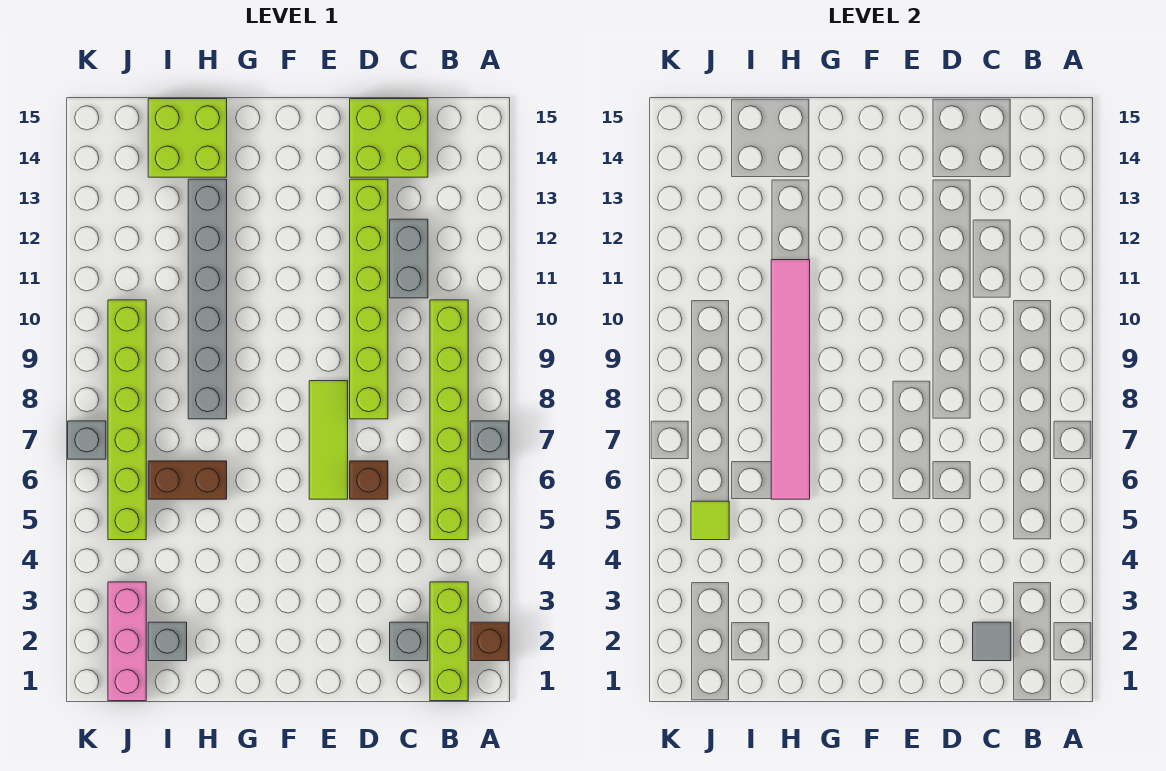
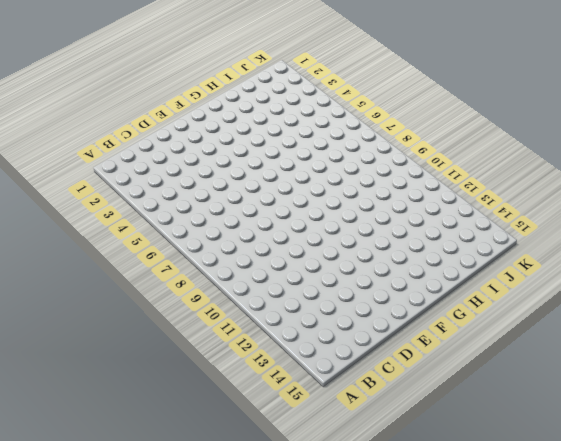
none -> brown brick A2 level 1
none -> grey brick A7 level 1
none -> lime brick B1:B3 level 1

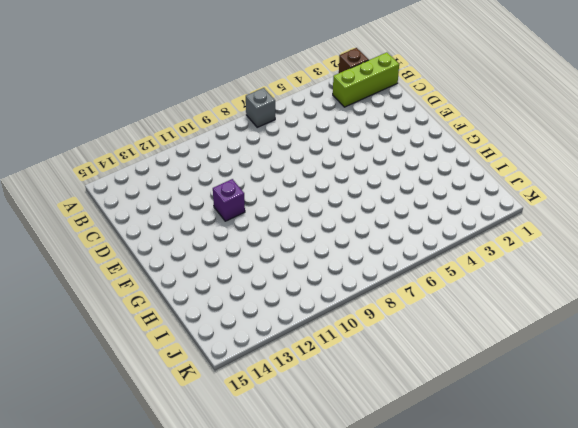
purple brick E11 level 1 -> none
none -> lime brick B5:B10 level 1
none -> grey brick C2 level 1
none -> grey brick C11:C12 level 1

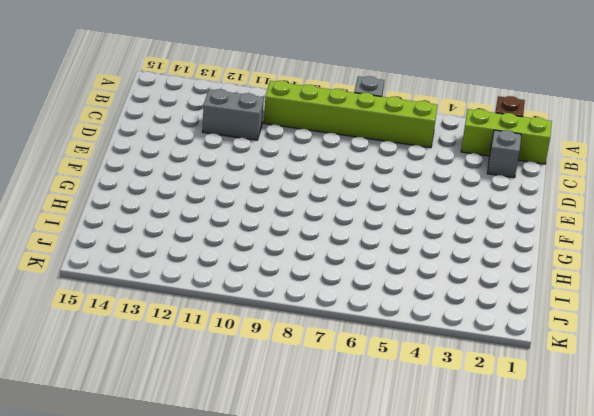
none -> lime brick C14:D15 level 1
none -> brown brick D6 level 1
none -> lime brick D8:D13 level 1

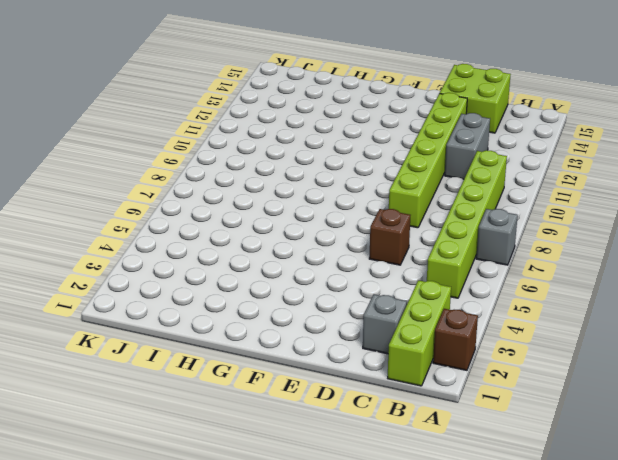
none -> lime tile E6:E8 level 1
none -> brown brick H6:I6 level 1
none -> grey brick H8:H13 level 1

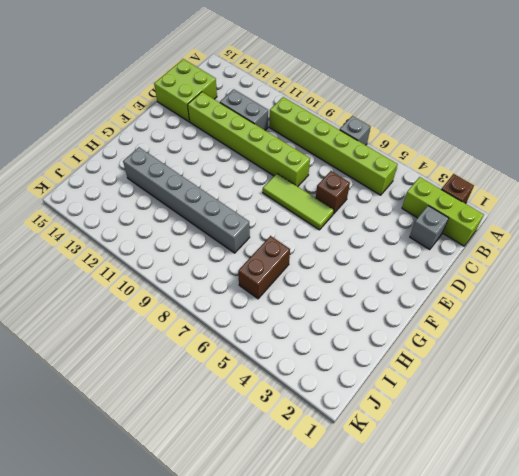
none -> lime brick H14:I15 level 1
none -> grey brick I2 level 1
none -> pink brick J1:J3 level 1

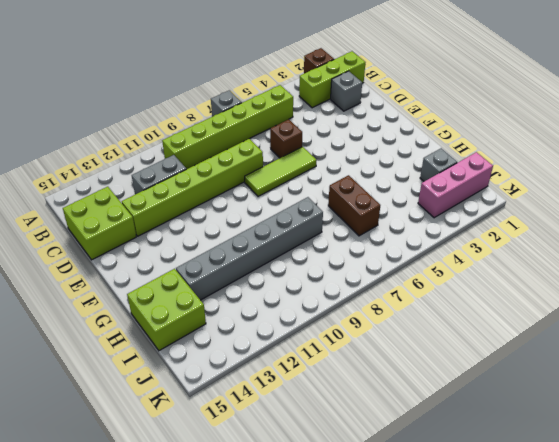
none -> lime brick J5:J10 level 1
none -> grey brick K7 level 1
none -> grey tile C2 level 2

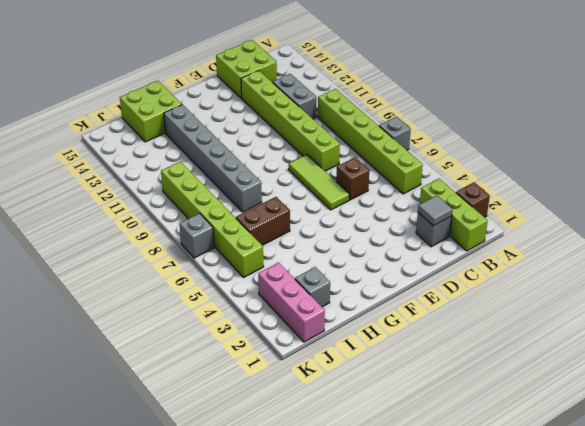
none -> pink tile H6:H11 level 2
none -> lime tile J5 level 2

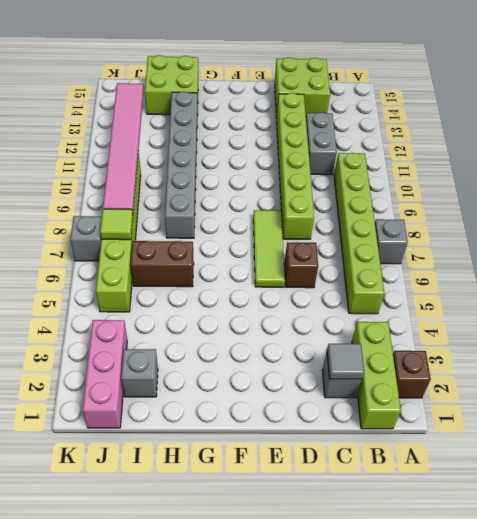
lime tile J7 level 2 -> lime tile J5 level 2
pink tile J8:J13 level 2 -> pink tile H6:H11 level 2

